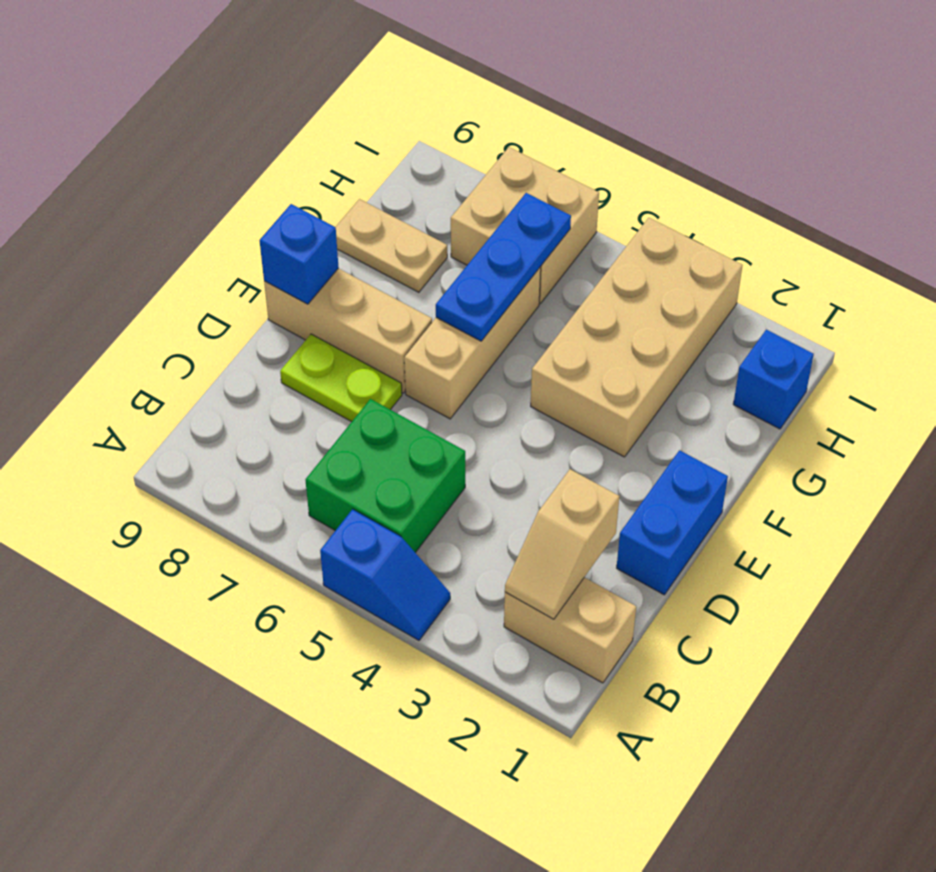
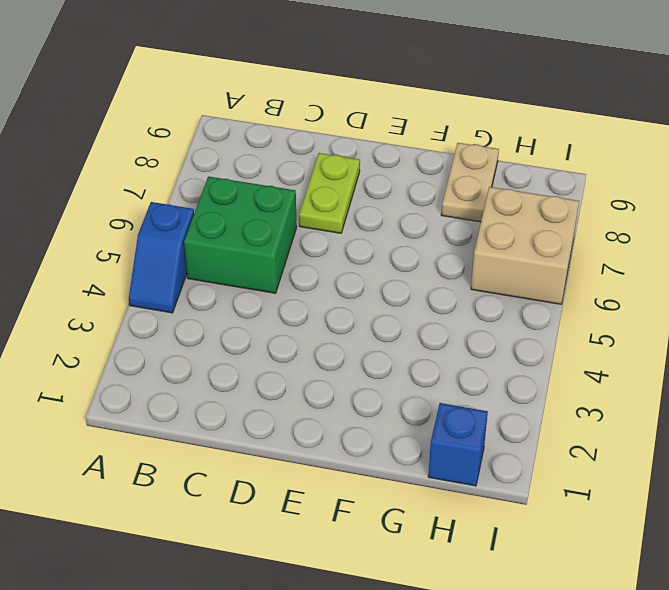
none -> tan brick B1:B2 level 1
none -> blue brick D1:E1 level 1
none -> tan brick E6:G6 level 1

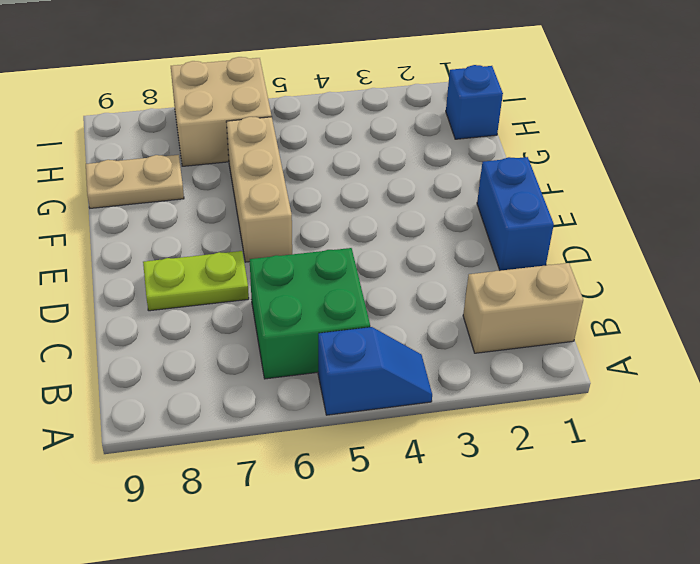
none -> tan brick E7:E9 level 1
none -> tan brick F3:I4 level 1
none -> tan slope B2:C2 level 2 top C

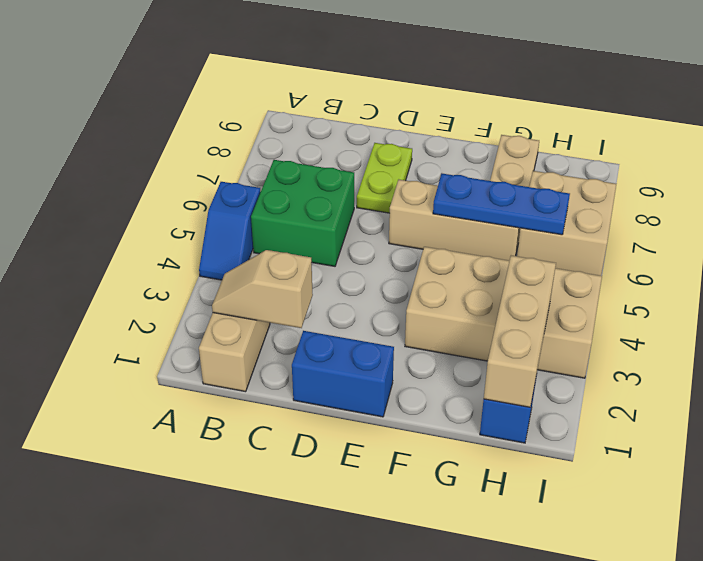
tan brick H1:H3 level 2 -> tan brick E7:E9 level 1
none -> blue brick E9 level 2

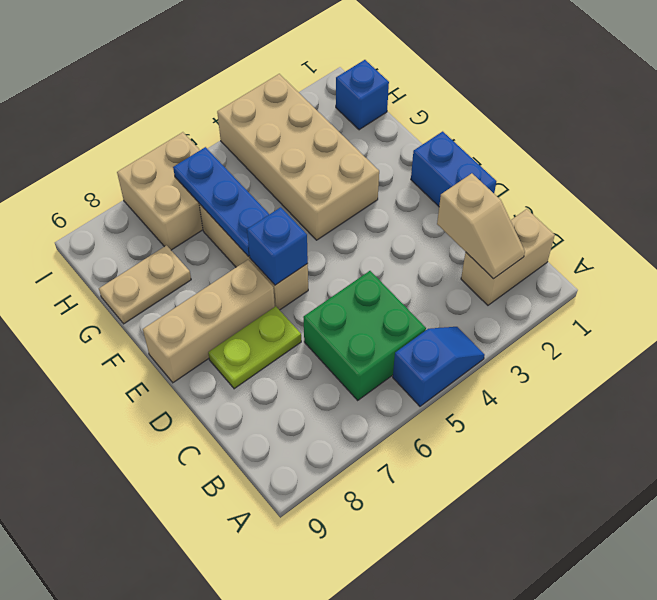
blue brick E6 level 2 -> blue brick E9 level 2

